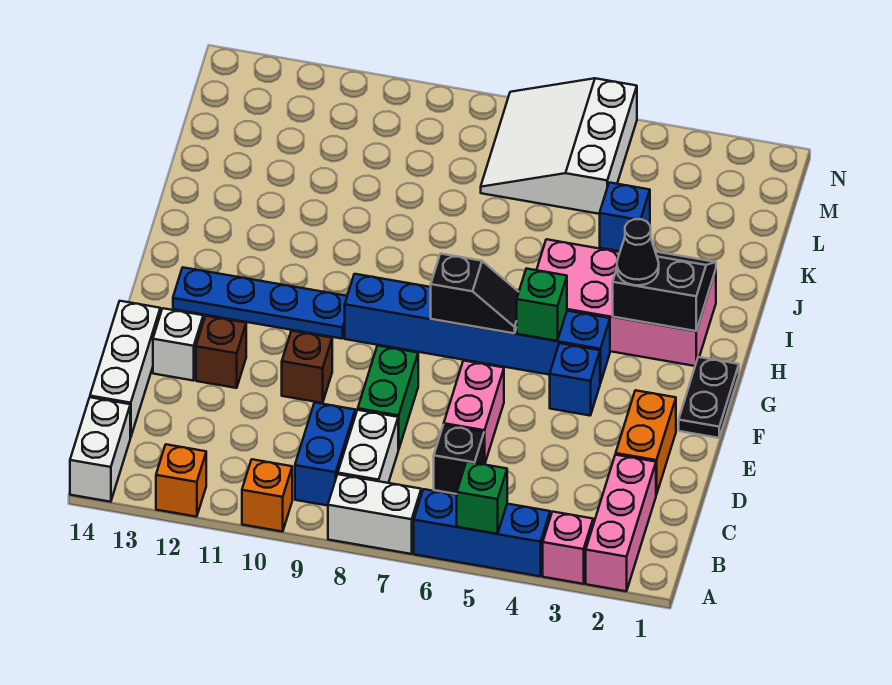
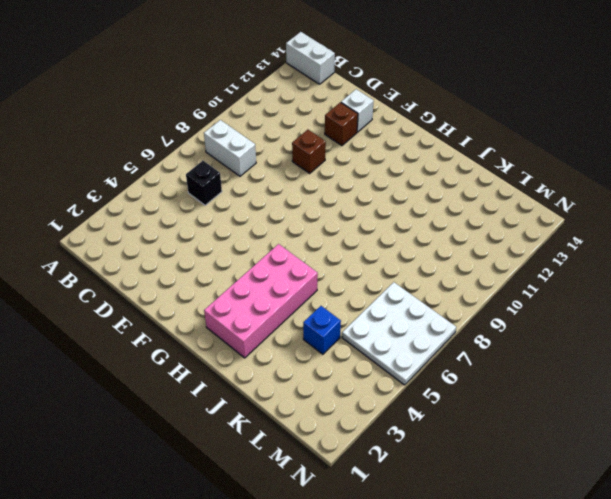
white plate L5:N7 level 1 -> white slope L5:N7 level 1 top 5
none -> pink brick A2:C2 level 1
none -> pink brick A3 level 1
none -> blue brick A4:A6 level 1

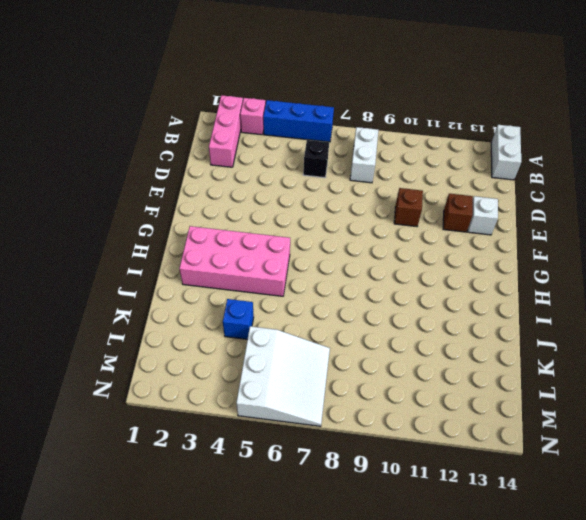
none -> white brick A7:A8 level 1
none -> orange brick A10 level 1
none -> orange brick A12 level 1

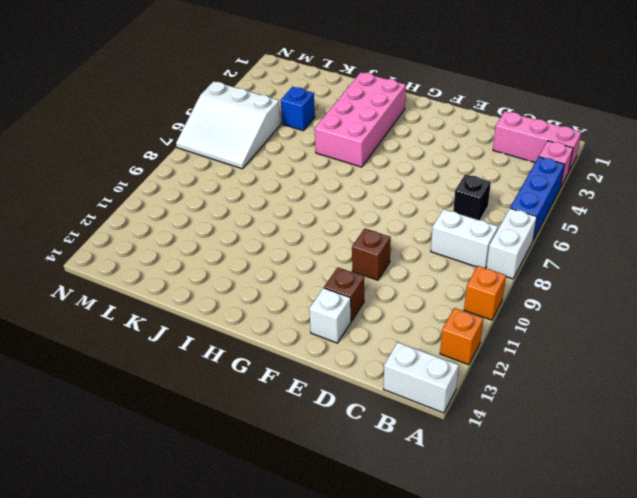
none -> blue brick B9:C9 level 1
none -> white brick C14:E14 level 1
none -> orange brick D2:E2 level 1

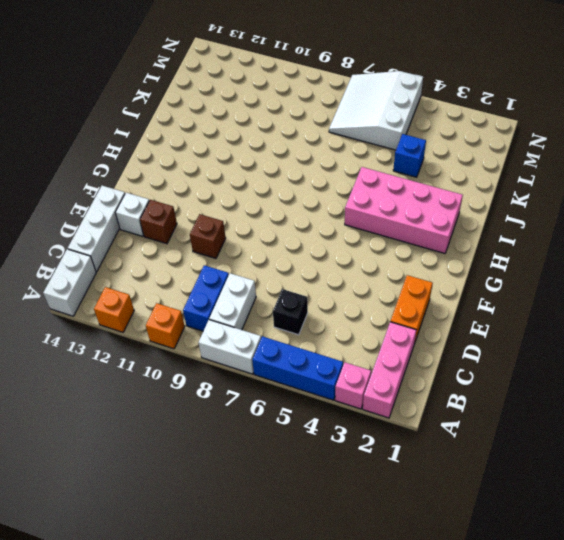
none -> pink brick D6:E6 level 1
none -> green brick D8:E8 level 1
none -> black plate F1:G1 level 1

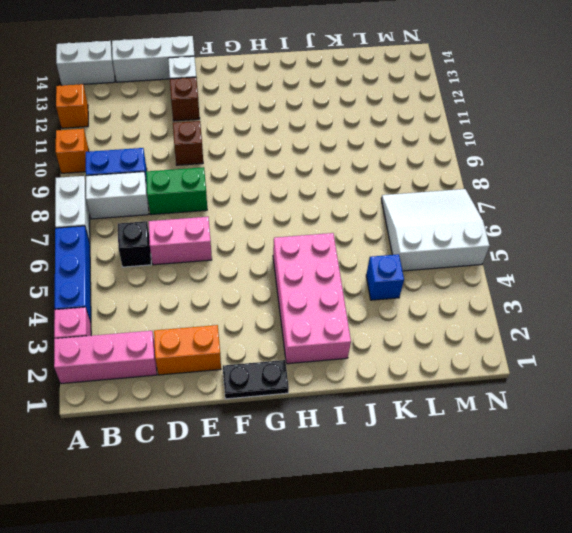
none -> blue brick F4 level 1
none -> blue brick G4:G9 level 1
none -> blue plate G10:G13 level 1

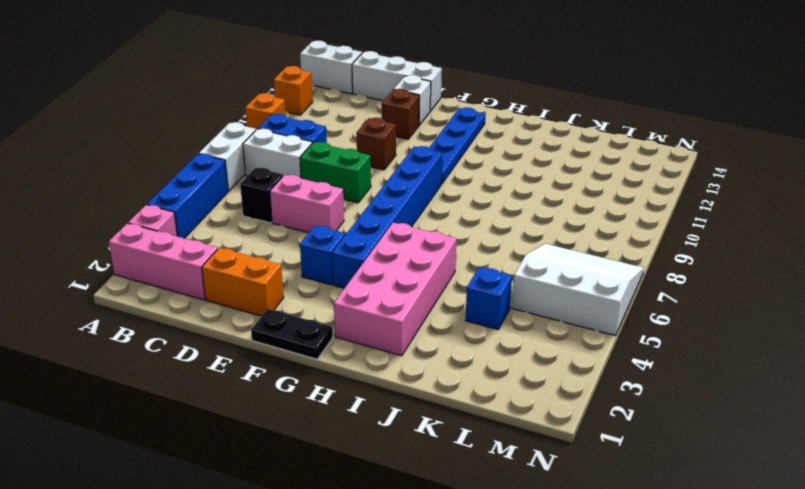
none -> green brick A5 level 2
none -> green brick G5 level 2
none -> black slope G6:G7 level 2 top 7

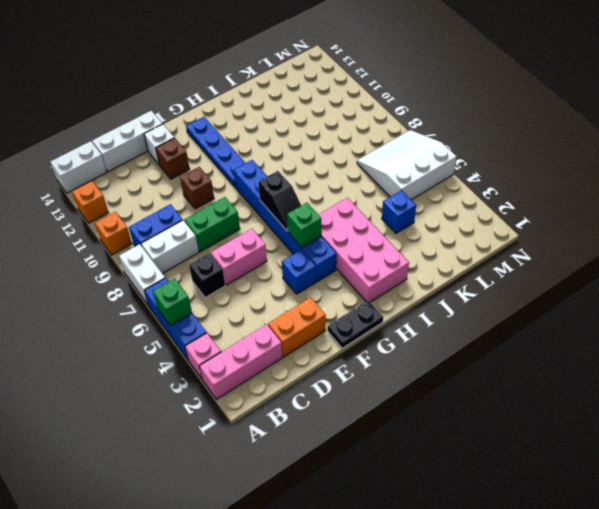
none -> black slope H2:I3 level 2 top H
none -> black cone H3 level 3

